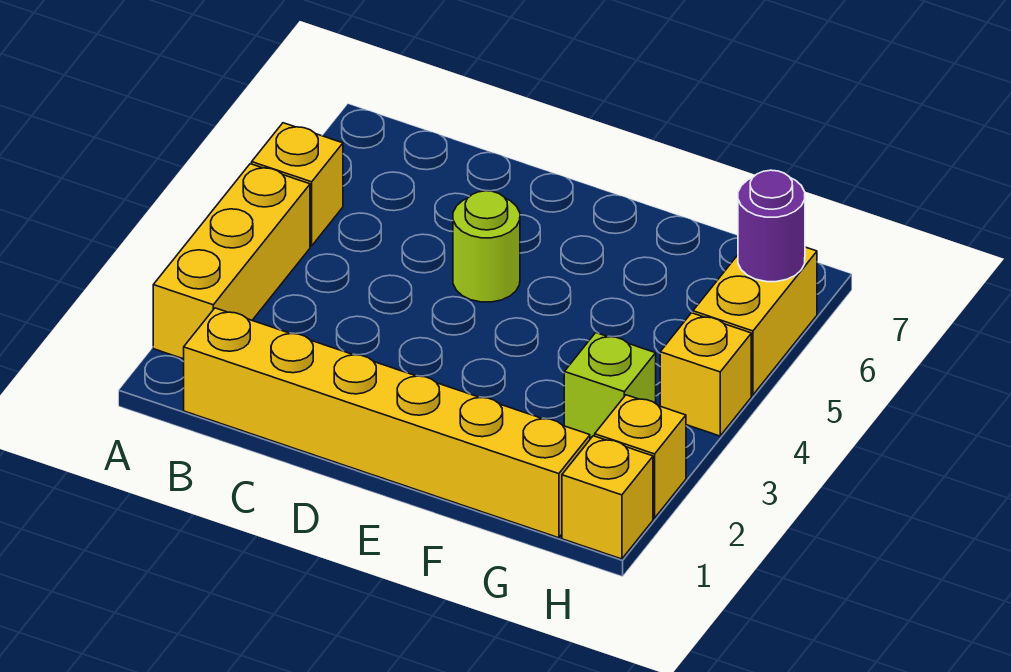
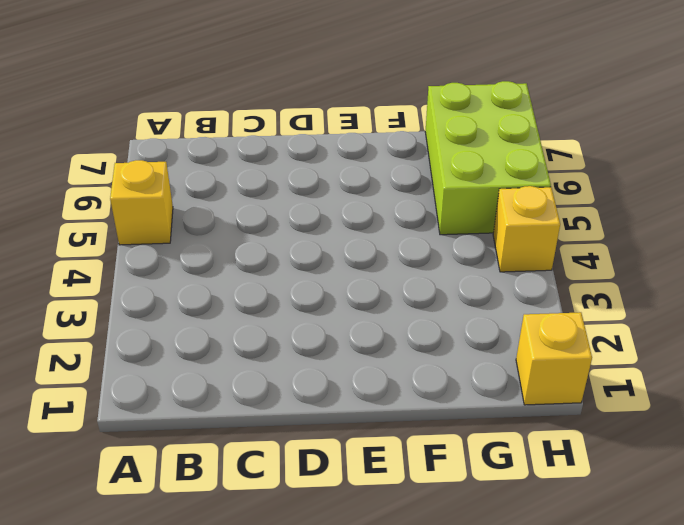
lime brick G5:H7 level 1 -> yellow brick H5:H6 level 1
none -> yellow brick A2:A4 level 1
none -> yellow brick B1:G1 level 1

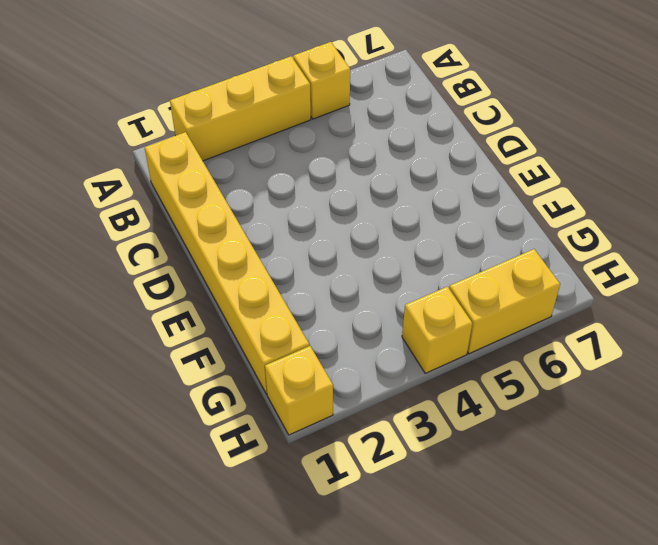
none -> lime round brick D5 level 1
none -> lime brick G3 level 1

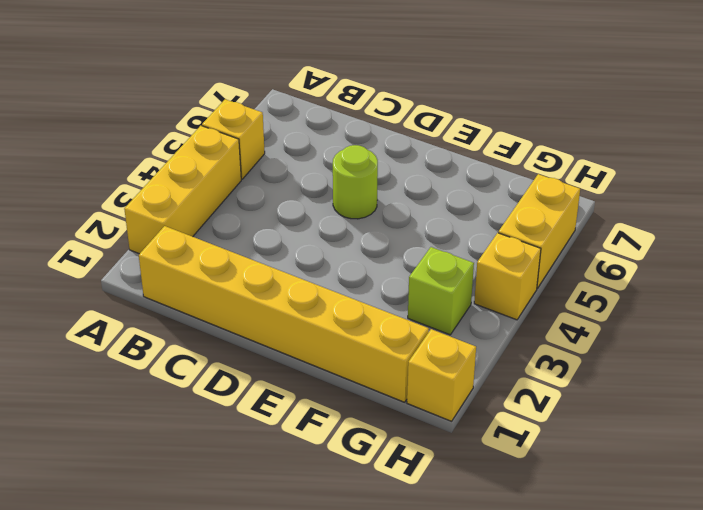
none -> yellow brick H2 level 1
none -> purple round brick H6 level 2

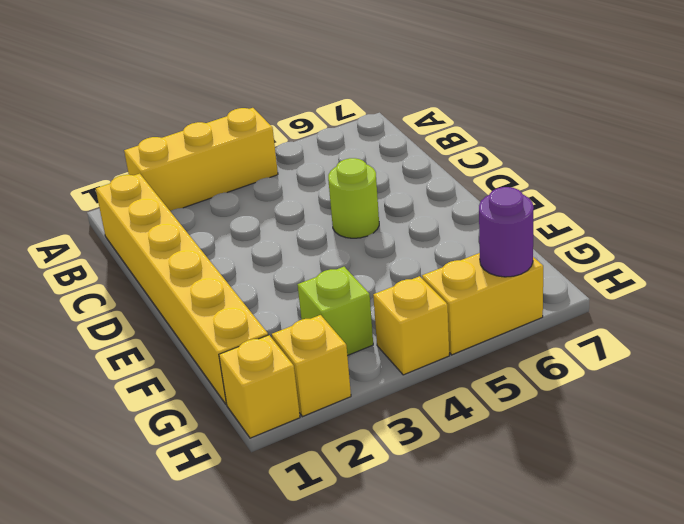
none -> yellow brick A5 level 1

